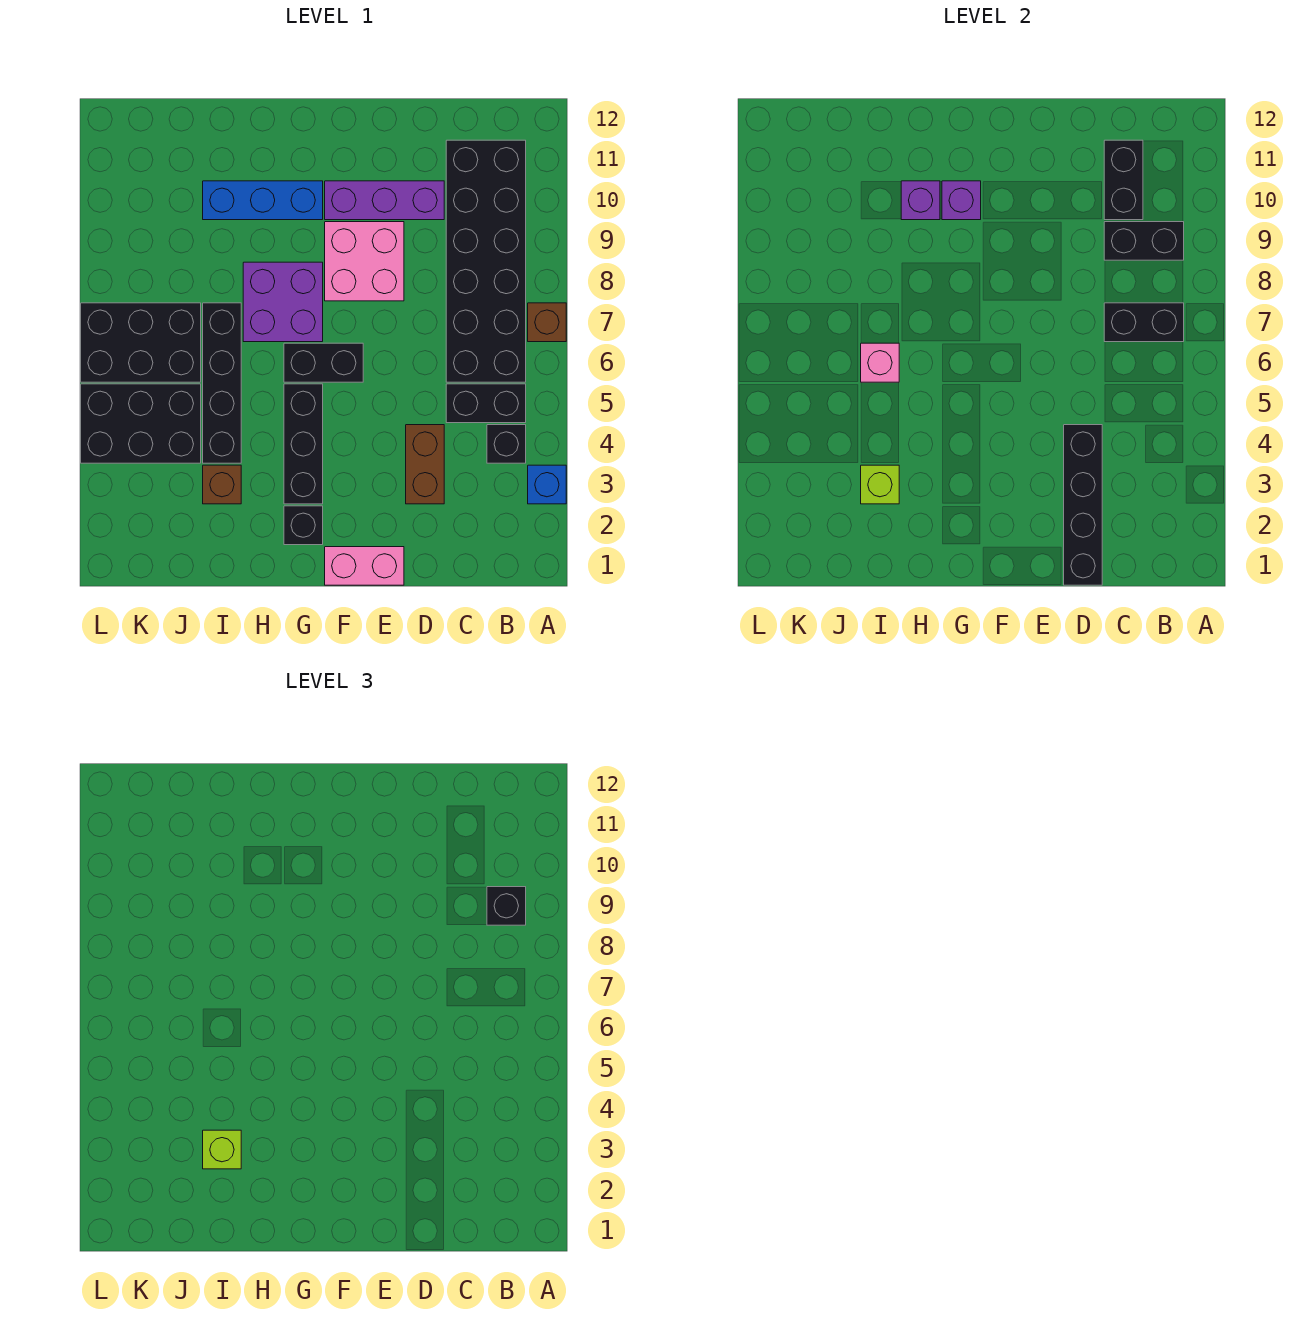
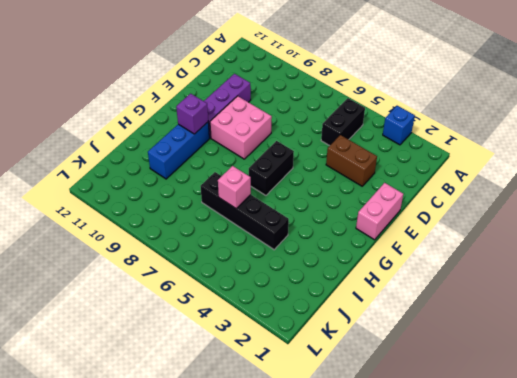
none -> brown brick A7 level 1
none -> black brick B4 level 1
none -> black brick B6:C11 level 1

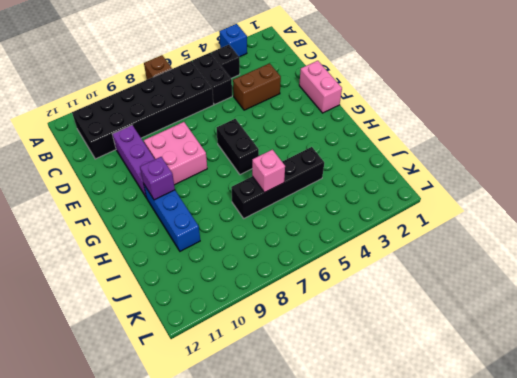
none -> black brick G2 level 1
none -> black brick G3:G5 level 1
none -> purple brick G7:H8 level 1

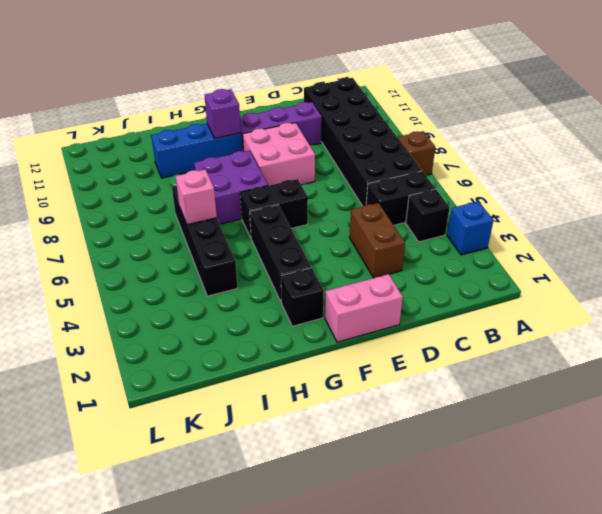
none -> brown brick I3 level 1
none -> black brick J4:L5 level 1
none -> black brick J6:L7 level 1

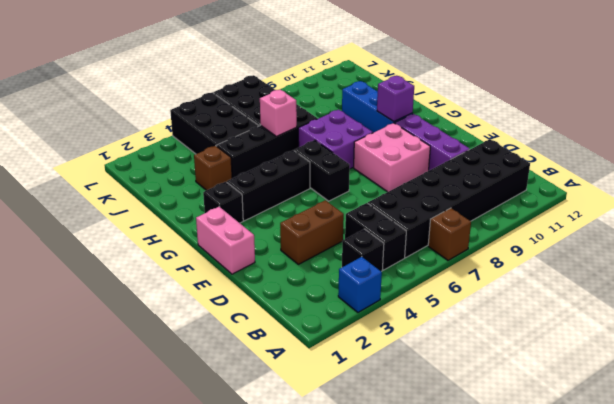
none -> black brick B7:C7 level 2
none -> black brick B9:C9 level 2
none -> black brick C10:C11 level 2

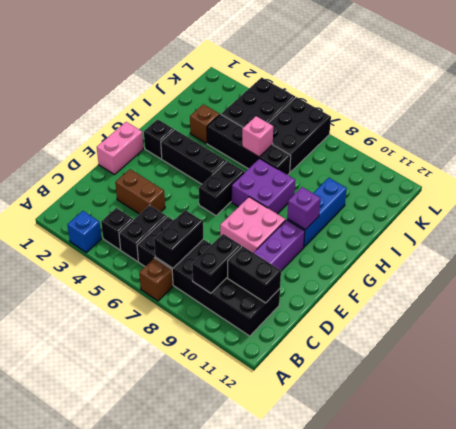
none -> black brick D1:D4 level 2
none -> purple brick H10 level 2
none -> lime brick I3 level 2

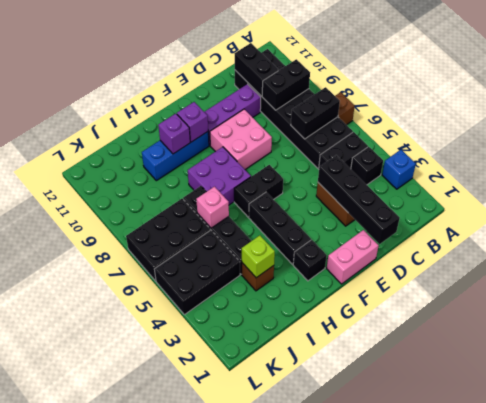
none -> black brick B9 level 3
none -> lime brick I3 level 3

